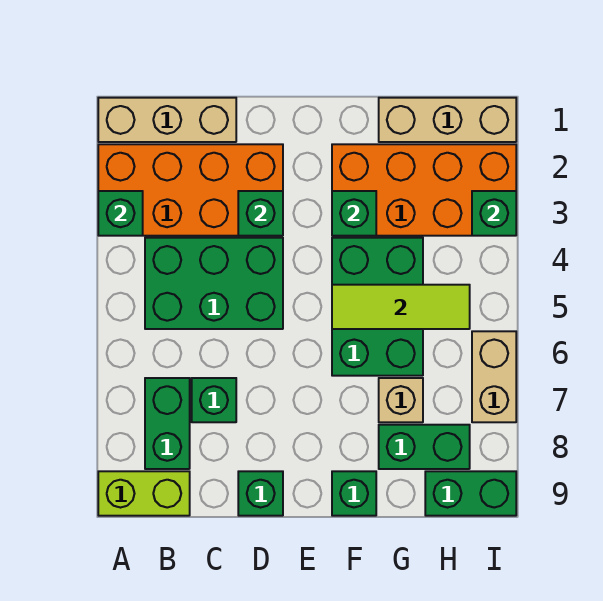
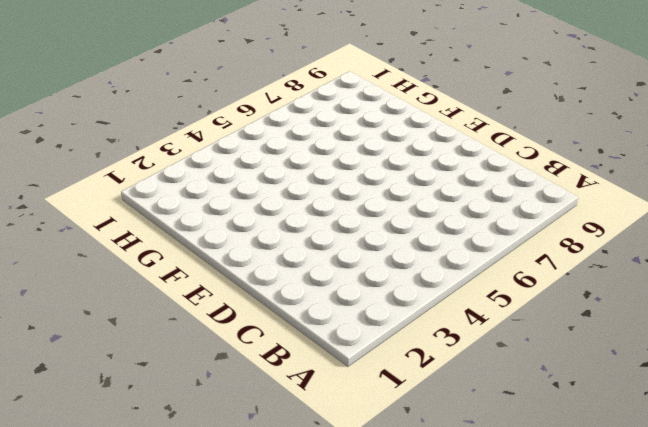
none -> tan brick A1:C1 level 1
none -> orange brick A2:D3 level 1
none -> lime brick A9:B9 level 1

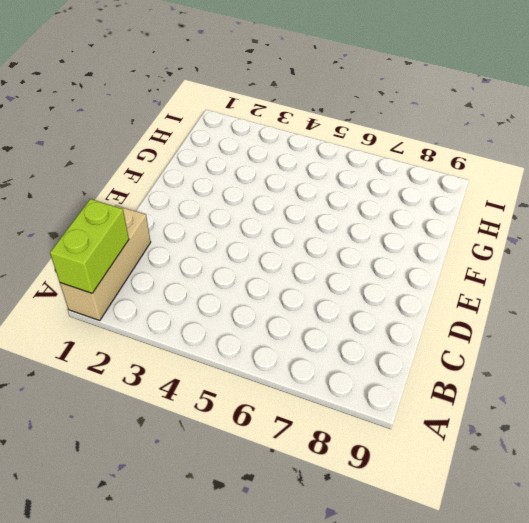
lime brick A1:B1 level 2 -> lime brick A9:B9 level 1
none -> orange brick A2:D3 level 1
none -> green brick B4:D5 level 1
none -> green brick B7:B8 level 1

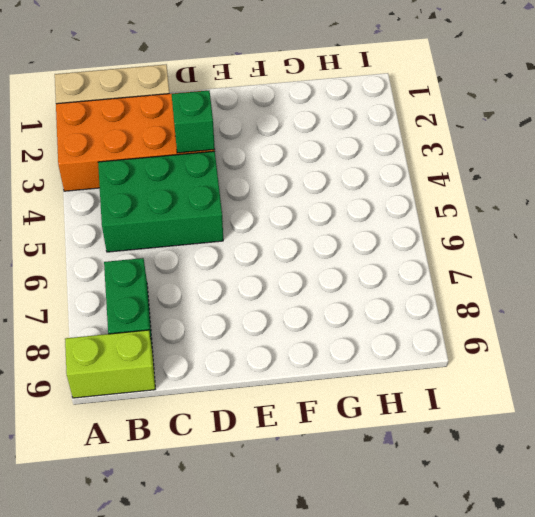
none -> green brick C7 level 1
none -> green brick D9 level 1
none -> orange brick F2:I3 level 1

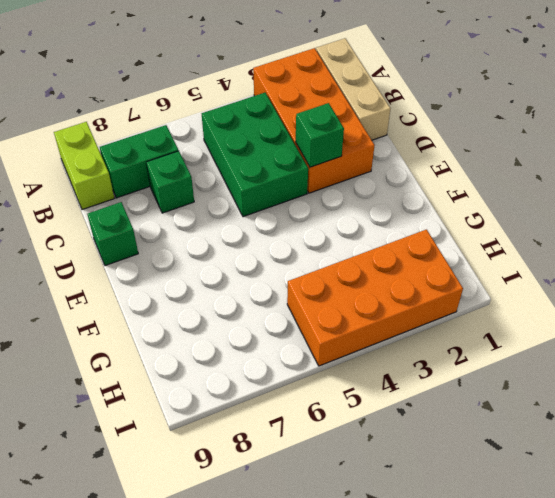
orange brick H2:I5 level 1 -> orange brick F2:I3 level 1
none -> green brick F4:G6 level 1
none -> green brick F9 level 1
none -> tan brick G1:I1 level 1

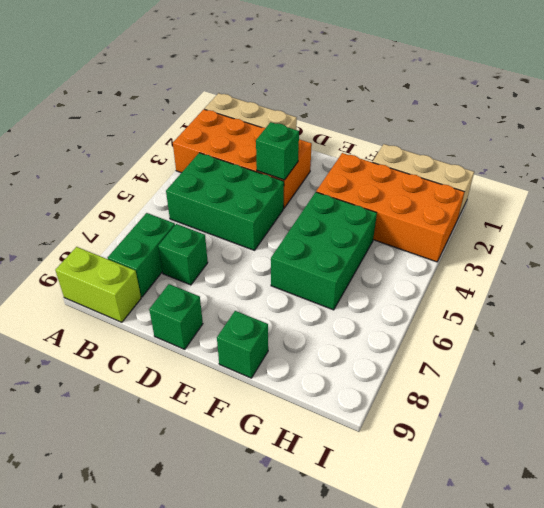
none -> tan brick G7 level 1
none -> green brick G8:H8 level 1
none -> green brick H9:I9 level 1

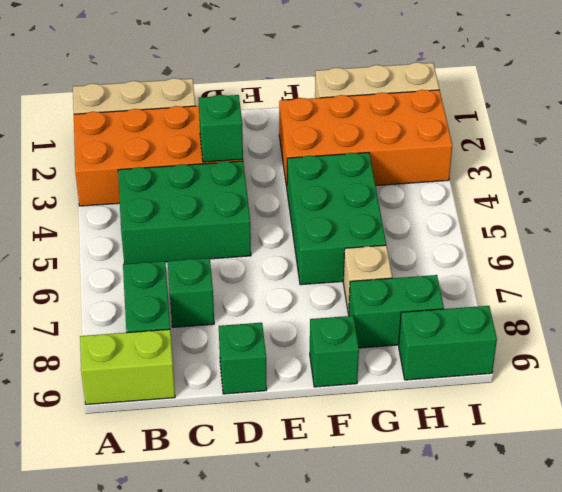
none -> tan brick I6:I7 level 1
none -> green brick A3 level 2
none -> green brick F3 level 2

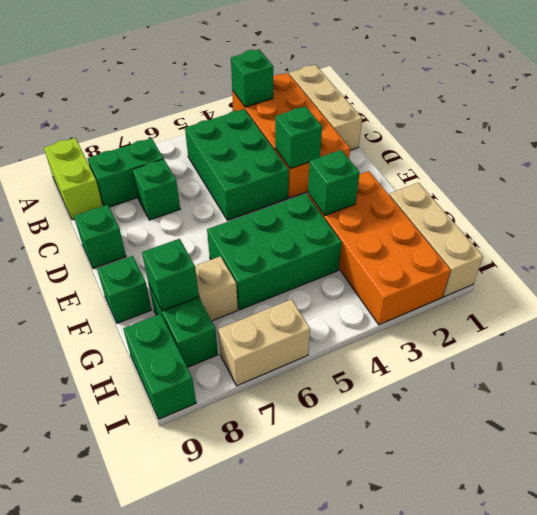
green brick G8 level 2 -> green brick I3 level 2
none -> lime tile F5:H5 level 2

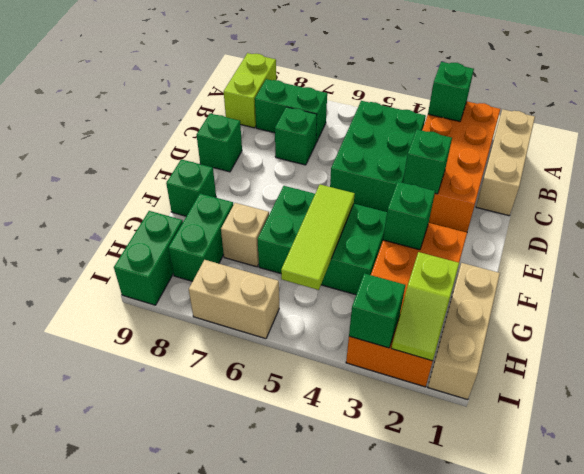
lime slope H2:I2 level 2 top H -> none

